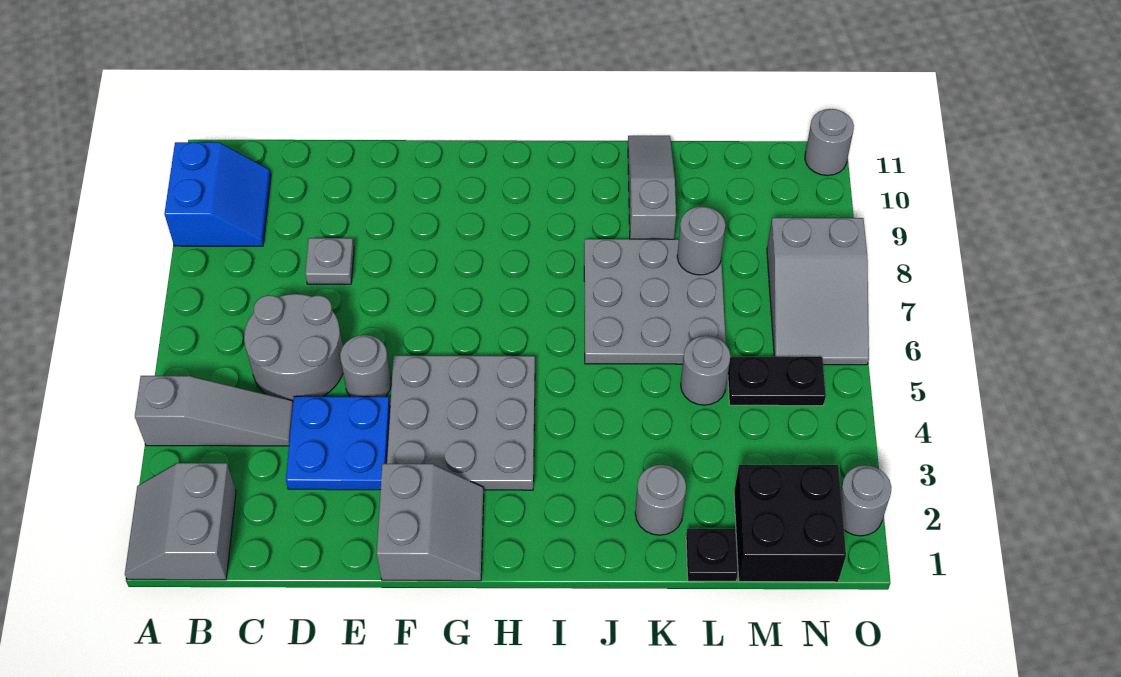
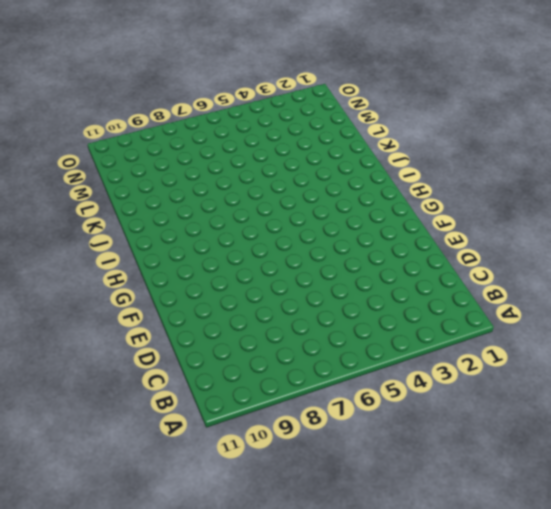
none -> grey slope A1:B2 level 1 top B
none -> grey slope A4:C4 level 1 top A
none -> blue slope A9:B10 level 1 top A

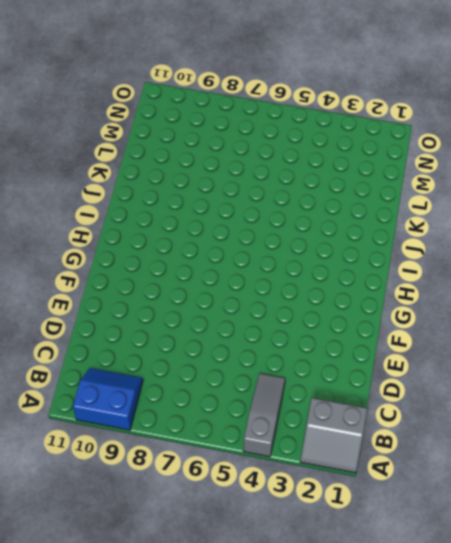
none -> grey round brick C5:D6 level 1
none -> blue plate D3:E4 level 1
none -> grey plate D8 level 1

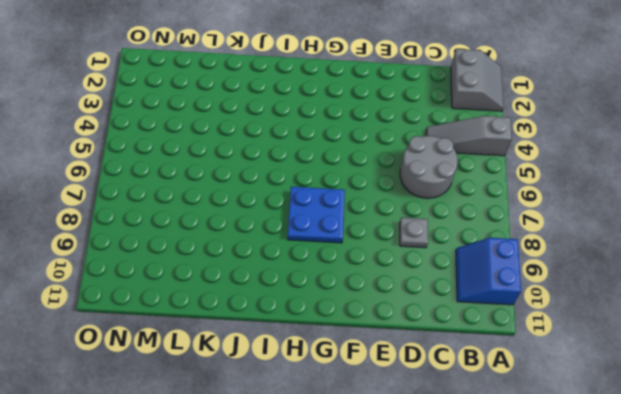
blue plate G7:H8 level 1 -> blue plate D3:E4 level 1
none -> grey round brick E5 level 1
none -> grey slope F1:G2 level 1 top F
none -> grey plate F3:H5 level 1

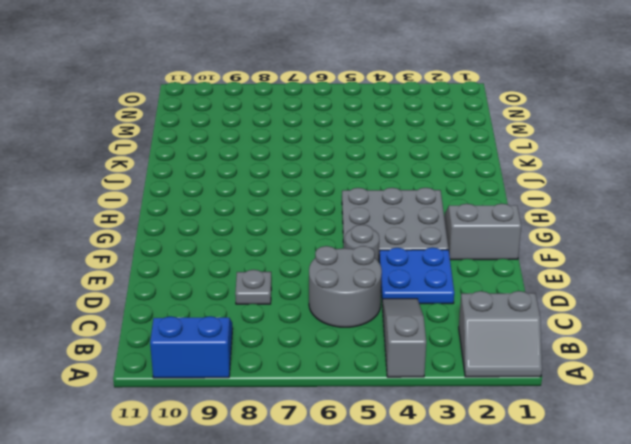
none -> grey plate J6:L8 level 1
none -> grey round brick K2 level 1
none -> grey slope K9:K11 level 1 top 9

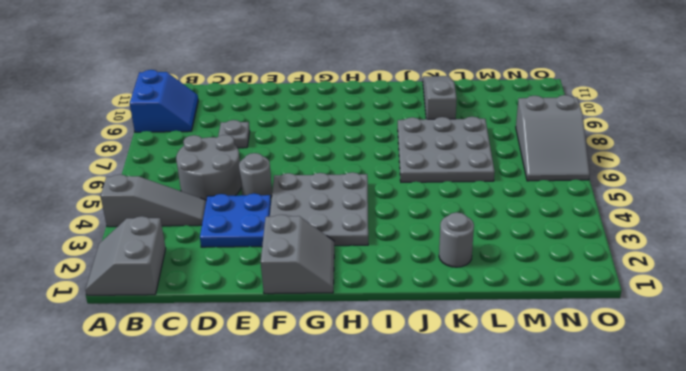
none -> black plate L1 level 1
none -> grey round brick L5 level 1
none -> black brick M1:N2 level 1

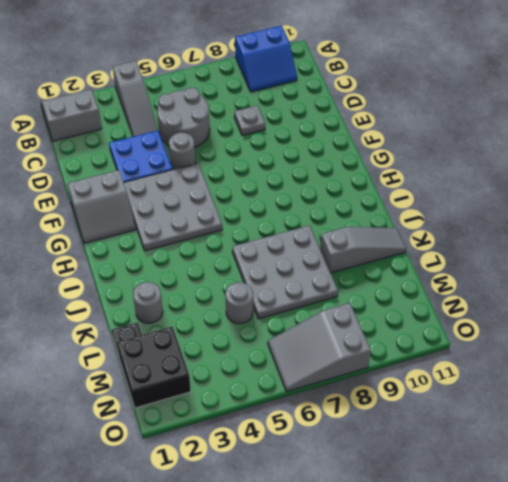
none -> black plate M5:N5 level 1
none -> grey round brick O2 level 1
none -> grey round brick O11 level 1

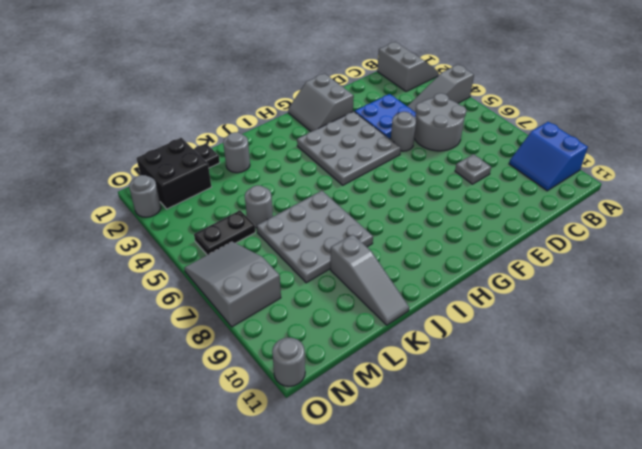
none -> grey round brick L8 level 2

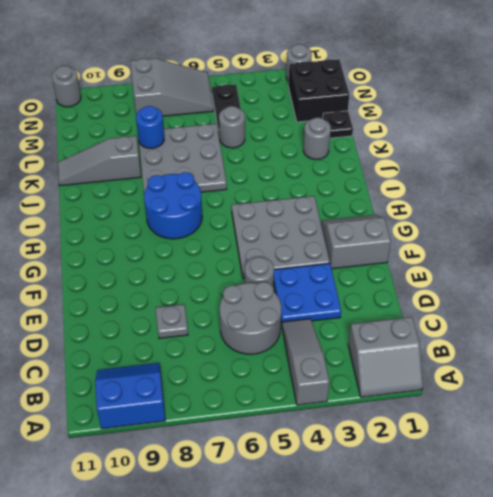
blue round brick H7:I8 level 1 -> none
blue round brick L8 level 2 -> grey round brick L8 level 2

